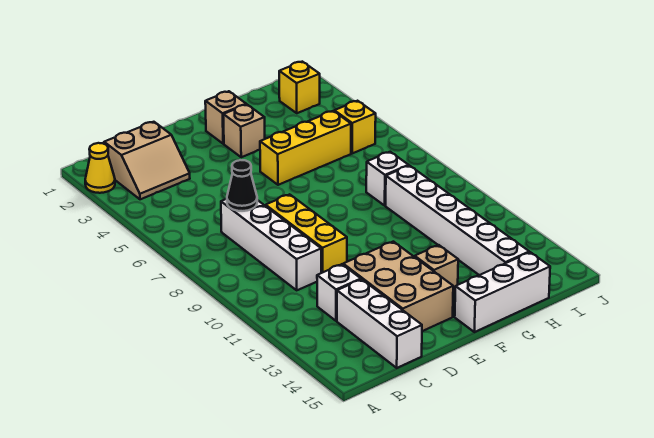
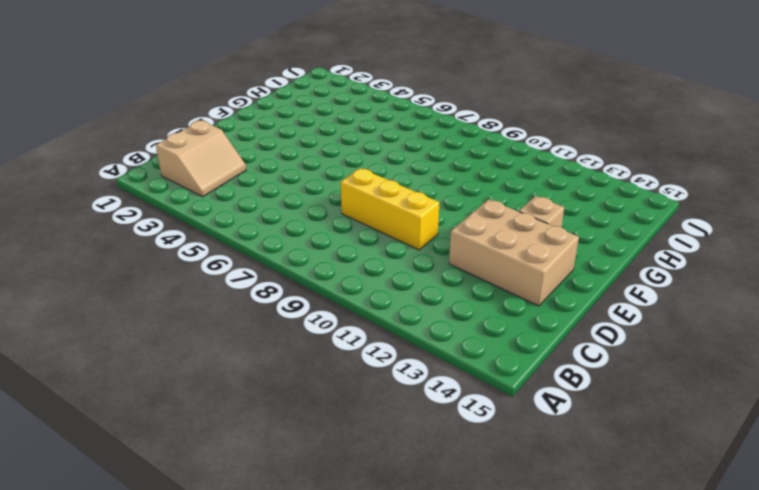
none -> yellow cone A2 level 1
none -> white brick C7:C10 level 1
none -> white brick C12 level 1

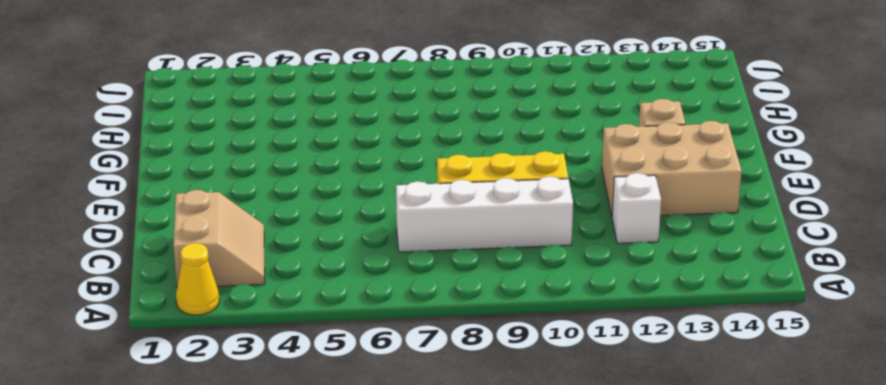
none -> white brick C13:C15 level 1
none -> tan brick F2 level 1
none -> tan brick F3 level 1

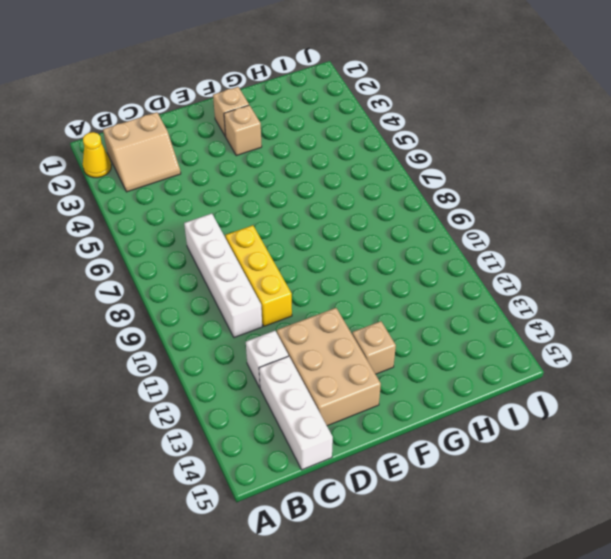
none -> yellow brick F5:H5 level 1
none -> white brick F15:H15 level 1
none -> white brick H8 level 1

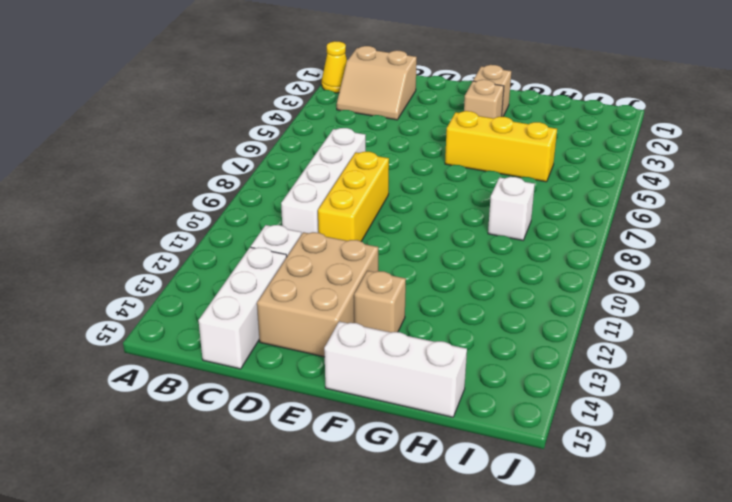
none -> white brick H9:H14 level 1
none -> yellow brick I2 level 1
none -> yellow brick I5 level 1

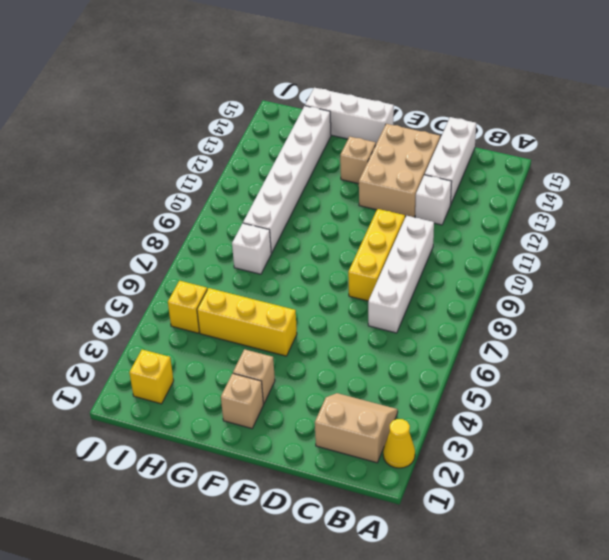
none -> black cone C7 level 2

